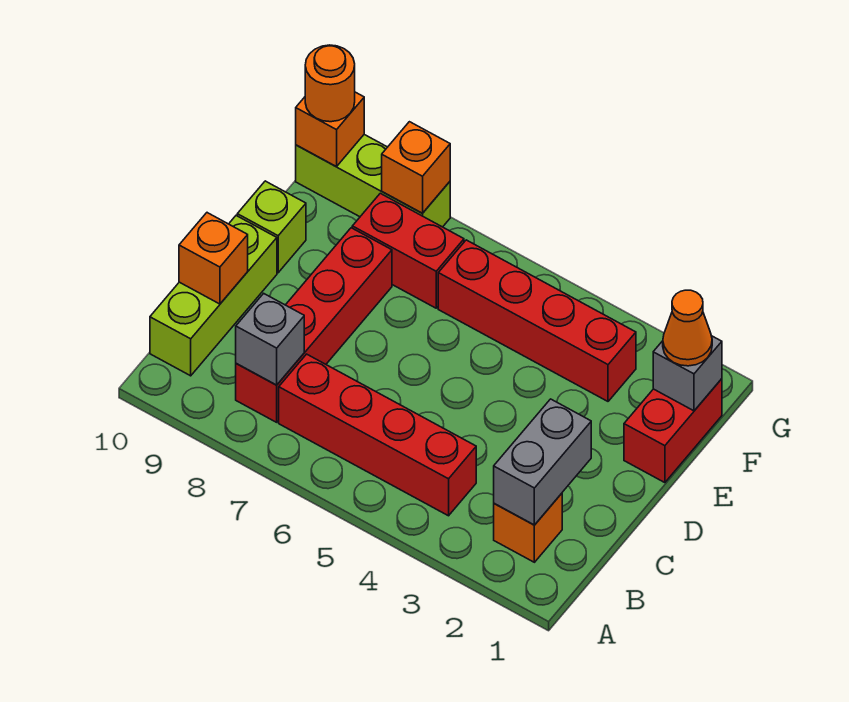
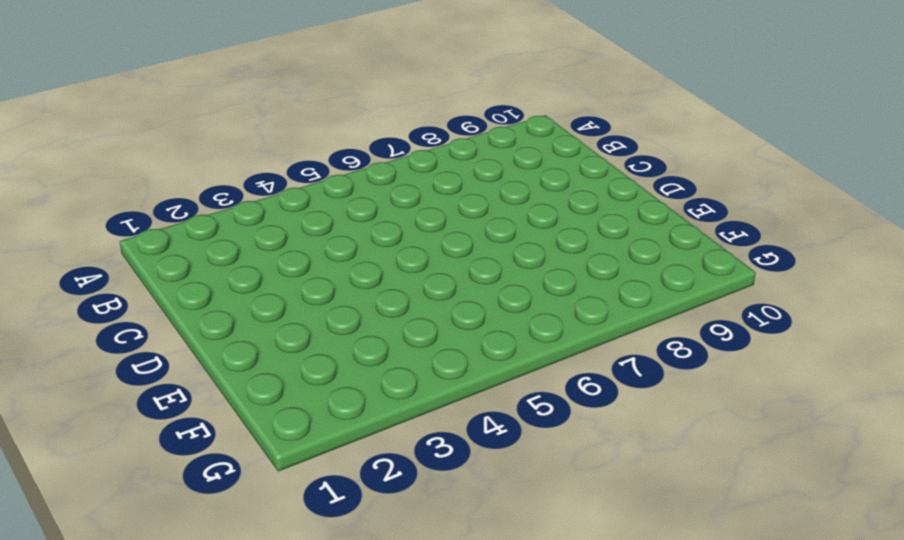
none -> orange brick B2 level 1
none -> red brick B4:B7 level 1
none -> red brick B8:E8 level 1

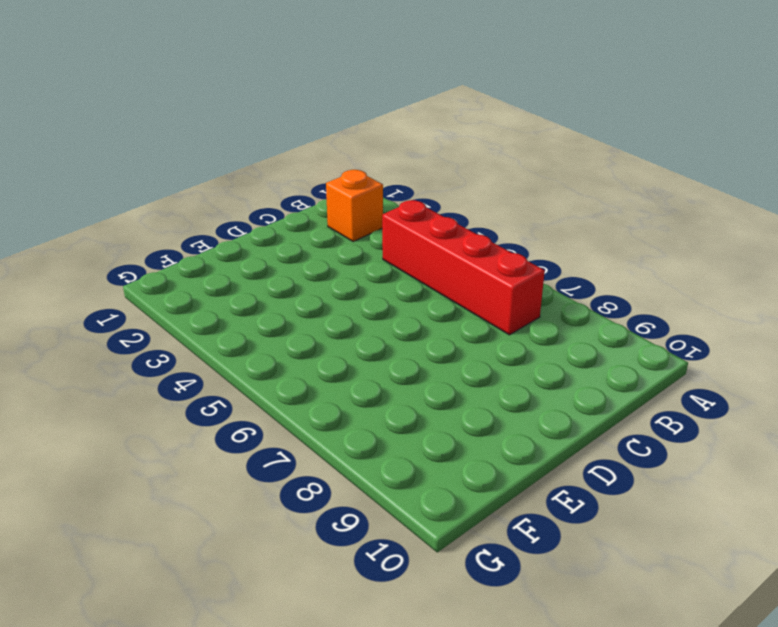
none -> red brick B8:E8 level 1
none -> lime brick B10:D10 level 1
none -> red brick E1:F1 level 1

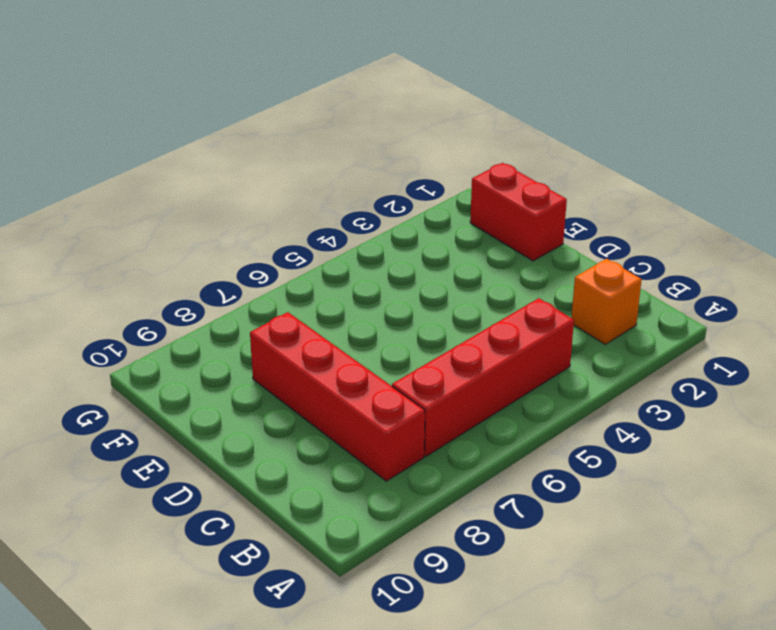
none -> lime brick B10:D10 level 1
none -> lime brick E10 level 1
none -> red brick F3:F6 level 1

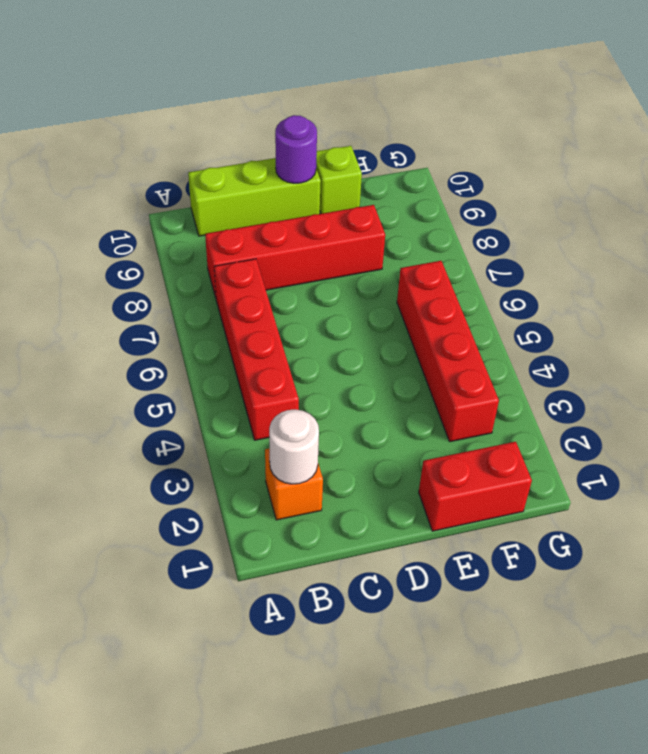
white round brick B2 level 2 -> grey brick B2:C2 level 2
purple round brick D10 level 2 -> none
none -> red brick F7:F8 level 1
none -> lime brick G8:G10 level 1
none -> grey brick B8 level 2

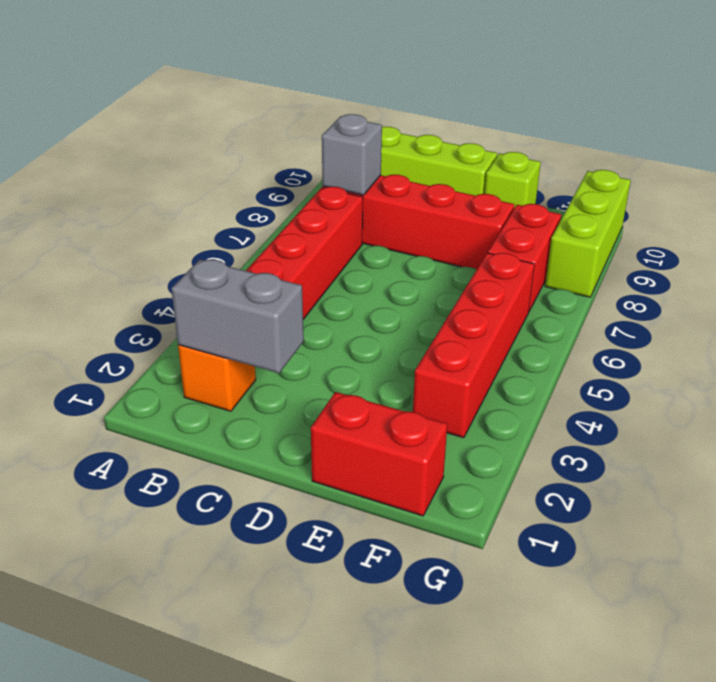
none -> orange brick C10 level 2
none -> grey brick F1 level 2
none -> orange brick G8 level 2

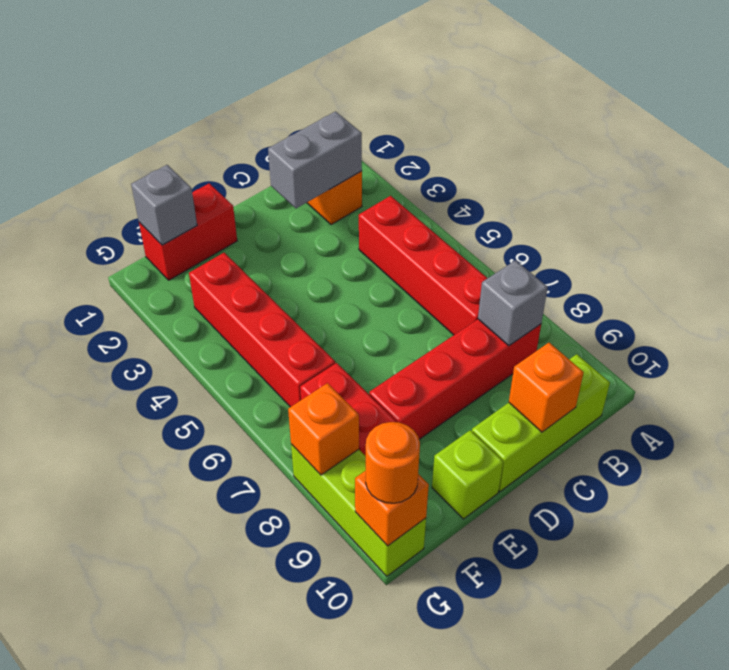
none -> orange cone F1 level 3

